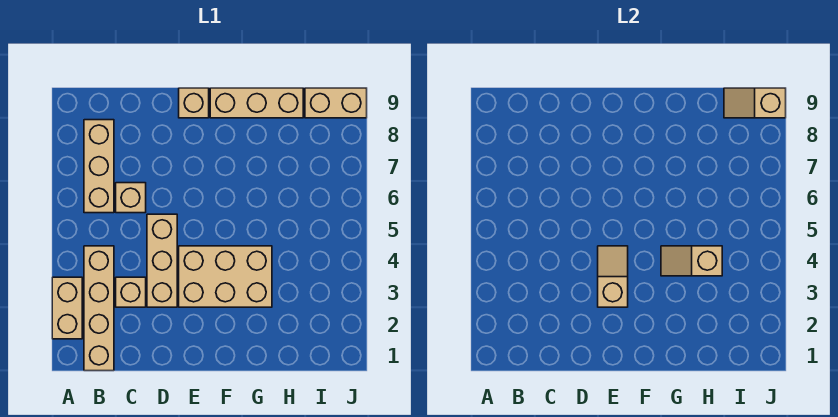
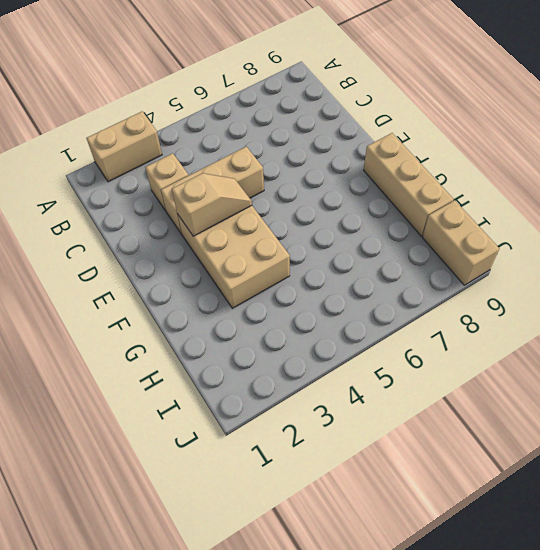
none -> tan brick B1:B4 level 1
none -> tan brick B6:B8 level 1
none -> tan brick C6 level 1

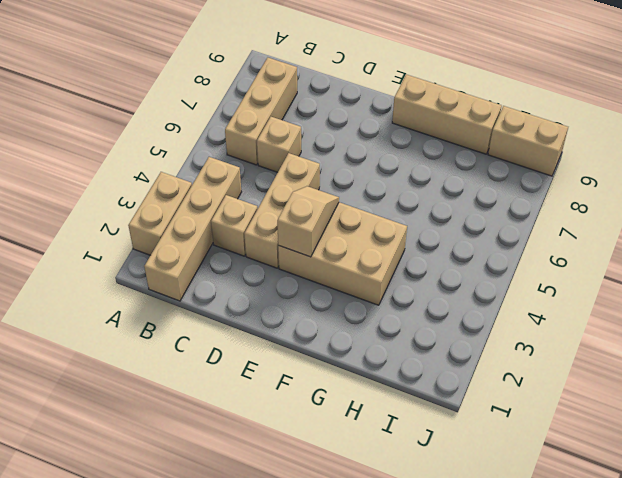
none -> tan brick E9 level 1
none -> tan slope G4:H4 level 2 top H
none -> tan slope I9:J9 level 2 top J

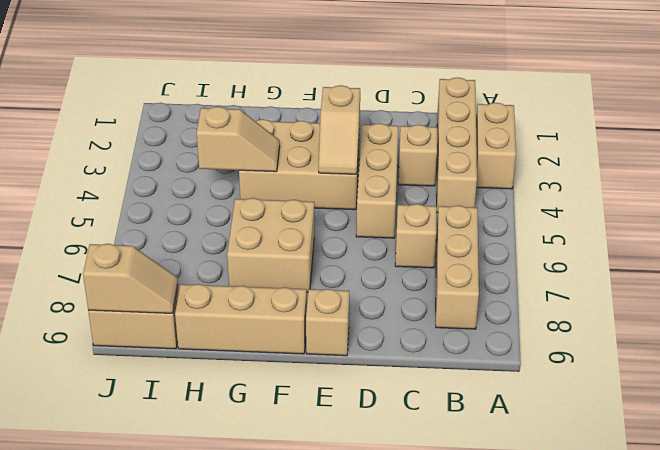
tan brick F6:G7 level 1 -> none

